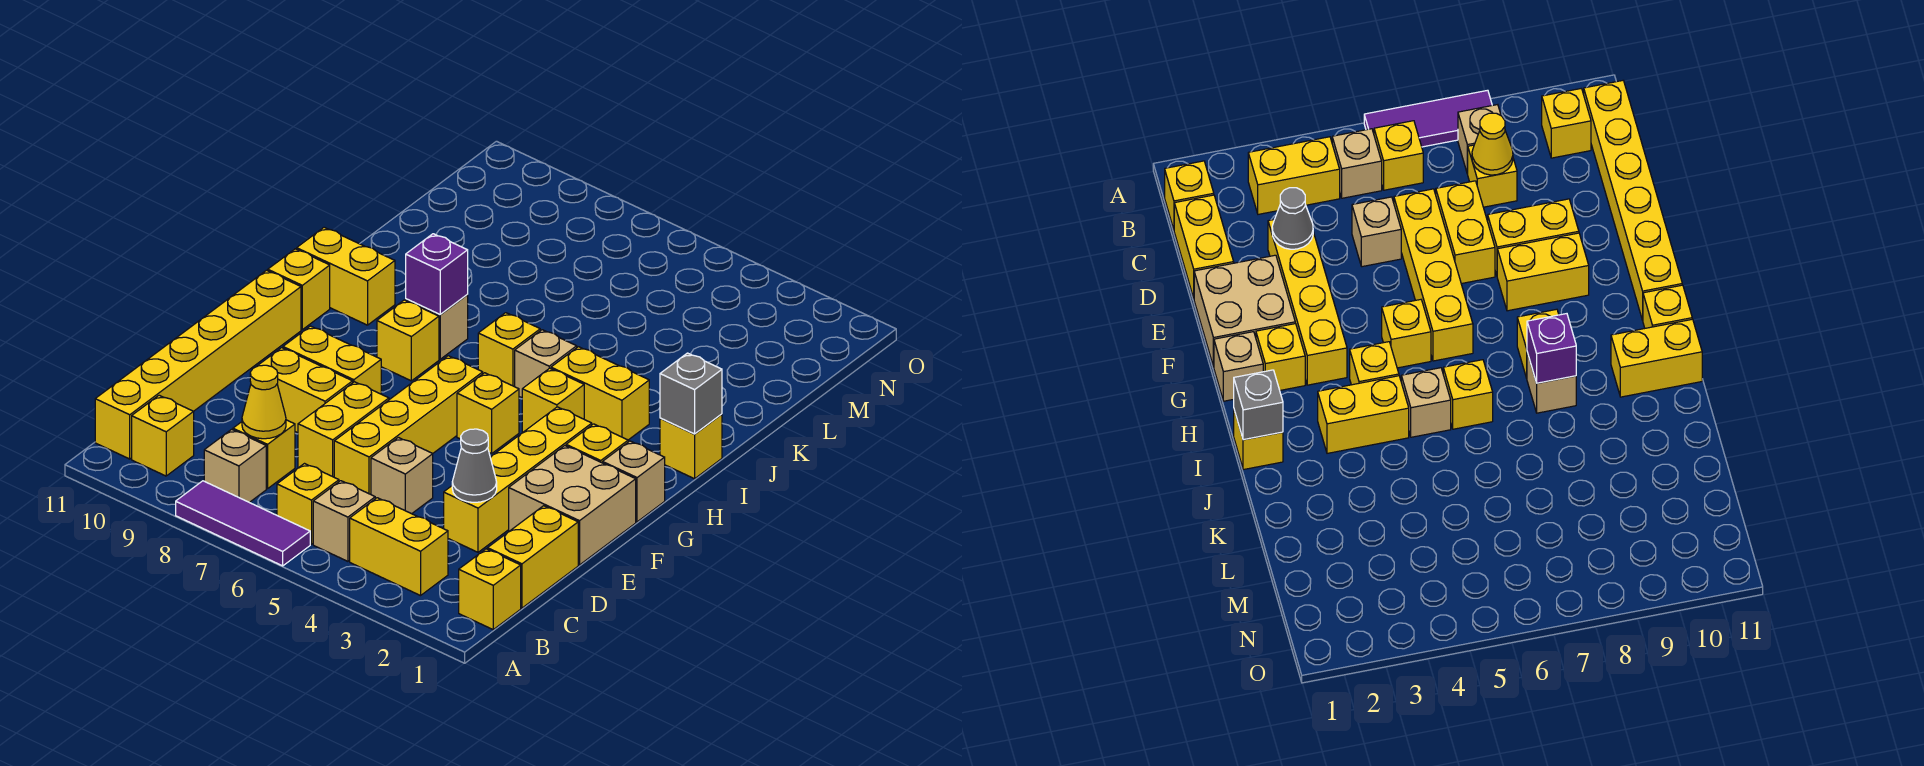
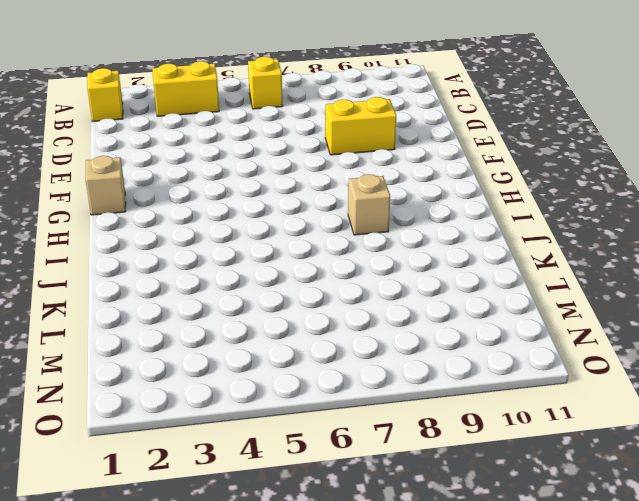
none -> purple tile A6:A8 level 1
none -> tan brick B5 level 1
none -> tan brick B8 level 1
none -> yellow brick B10 level 1

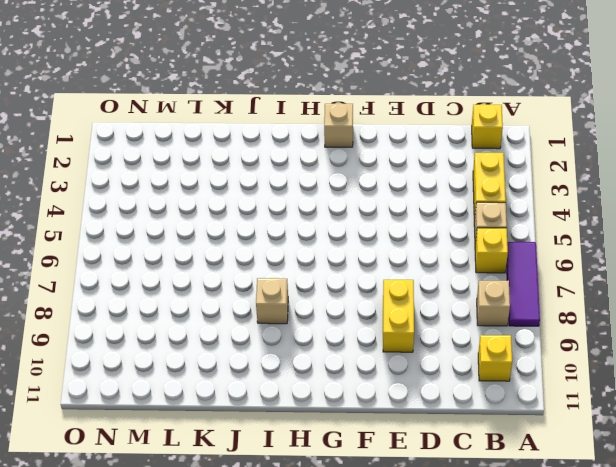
none -> yellow brick B11:G11 level 1
none -> yellow brick C1:D1 level 1
none -> yellow brick C8 level 1
none -> yellow brick D3:G3 level 1

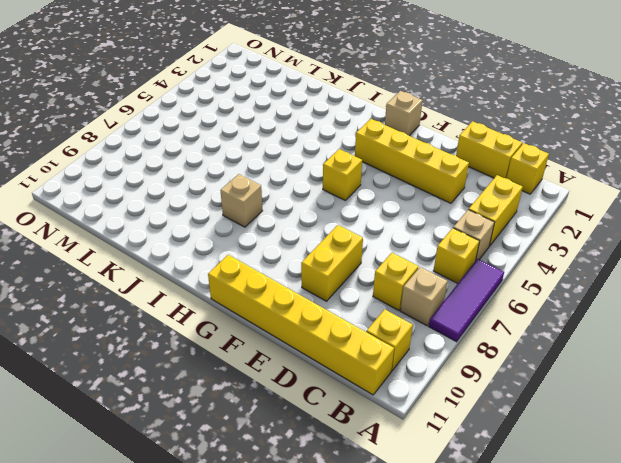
none -> tan brick D5 level 1
none -> yellow brick D6:G6 level 1
none -> yellow brick D7:E7 level 1
none -> tan brick E1:F2 level 1

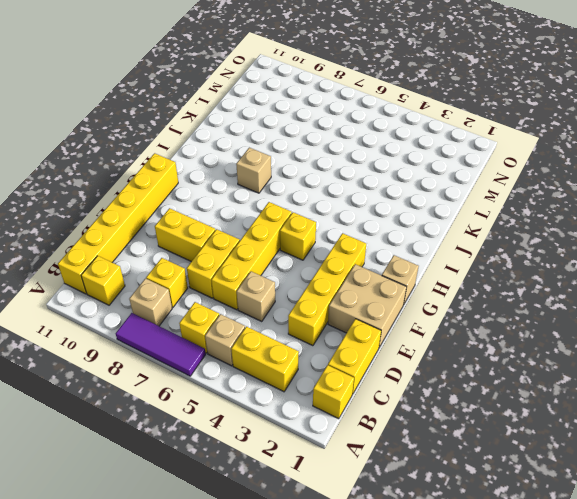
none -> yellow brick F8:F9 level 1
none -> yellow brick G2 level 1
none -> yellow brick H4 level 1
none -> yellow brick H8 level 1

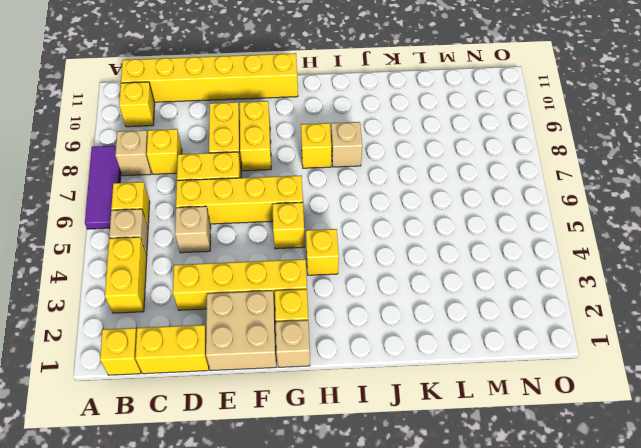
none -> yellow brick H11 level 1
none -> yellow brick I1 level 1
none -> yellow brick I3:I4 level 1
none -> tan brick I5 level 1

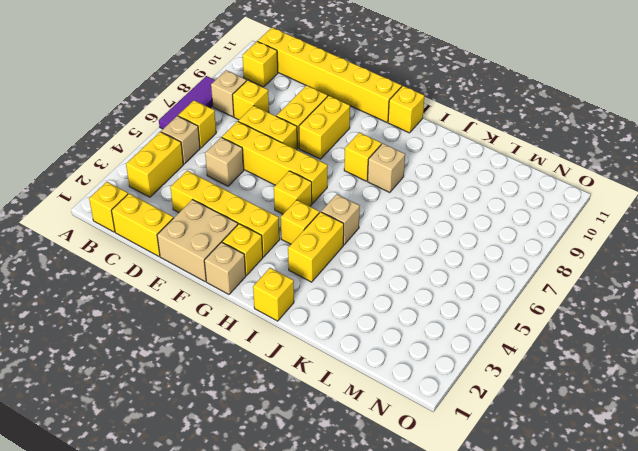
none -> yellow brick I6 level 1
none -> yellow brick I10:I11 level 1
none -> yellow cone C8 level 2
none -> grey cone D3 level 2

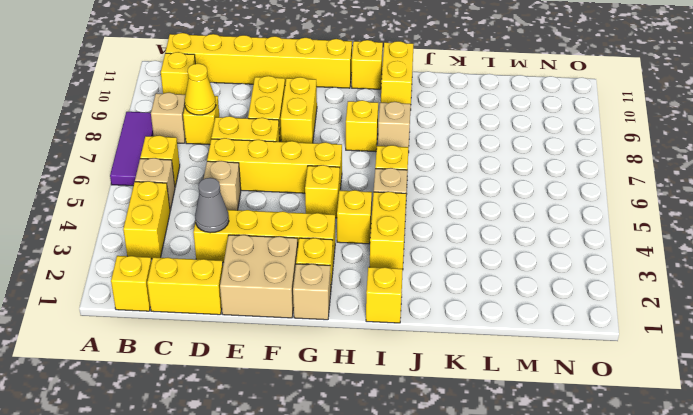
none -> grey brick I1 level 2
none -> purple brick I8 level 2

